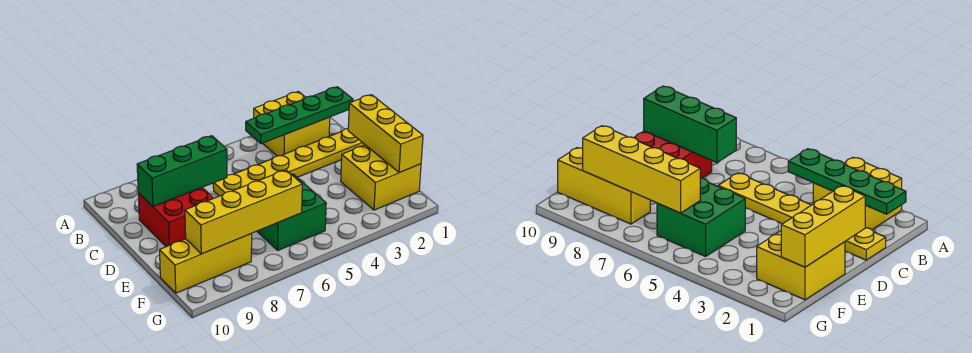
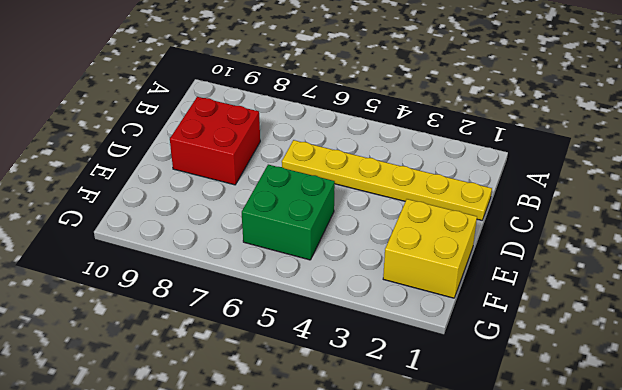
none -> yellow brick A2:B3 level 1
none -> yellow brick F8:F10 level 1

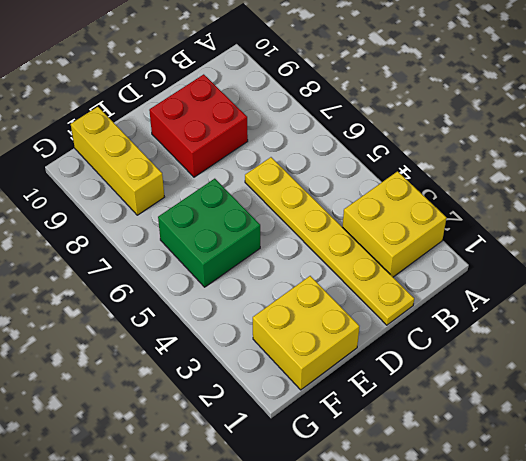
none -> green plate B1:B4 level 2
none -> green brick C7:C9 level 2

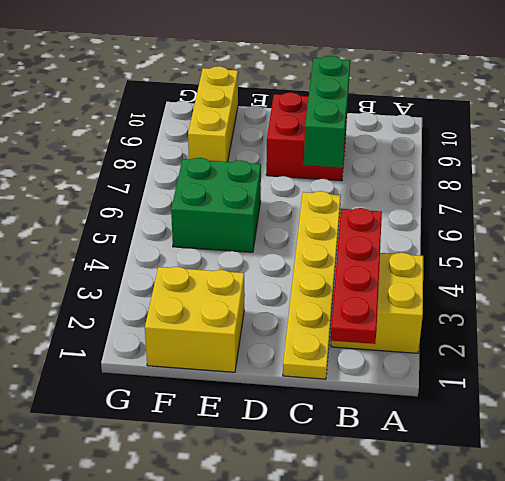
red plate B1:B4 level 2 -> green plate B1:B4 level 2
none -> yellow brick D1:F1 level 2
none -> yellow brick F6:F9 level 2

